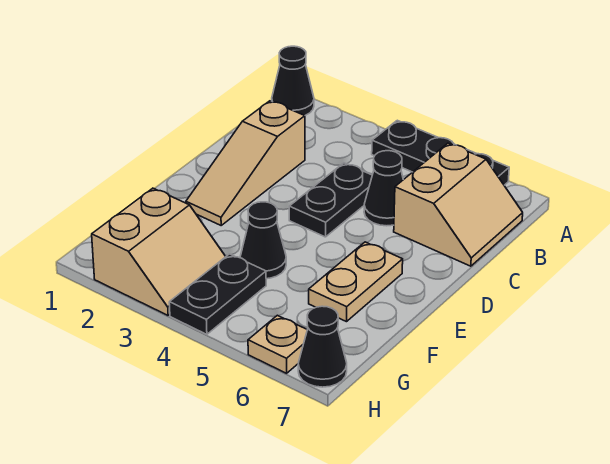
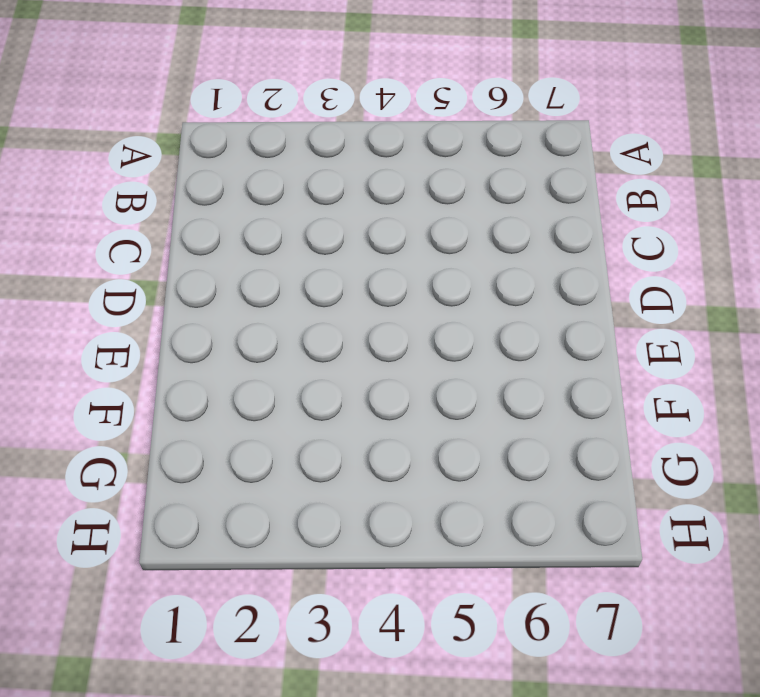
none -> black cone A1 level 1
none -> black plate A4:A6 level 1
none -> tan slope B6:C7 level 1 top 6

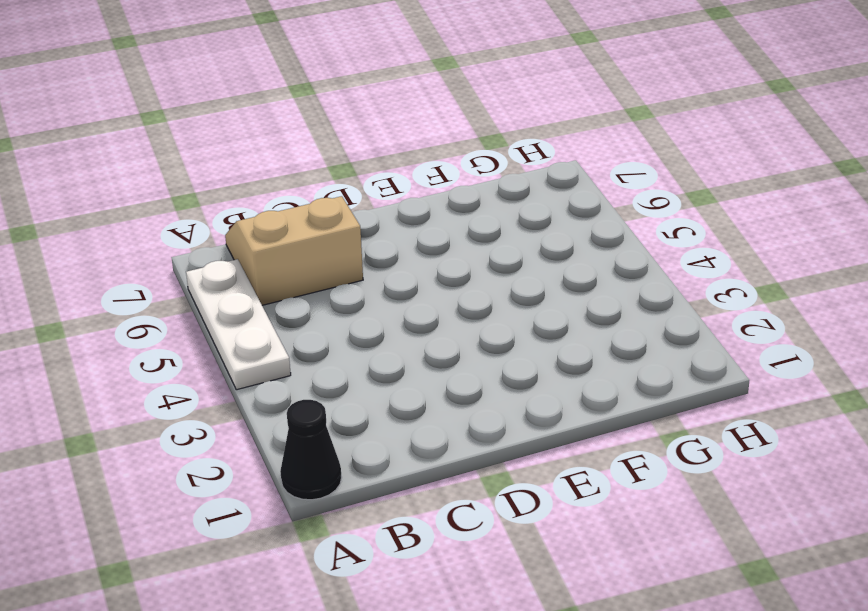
white plate A4:A6 level 1 -> black plate A4:A6 level 1
none -> tan slope C2:E2 level 1 top C
none -> black plate C4:D4 level 1
none -> black cone C5 level 1

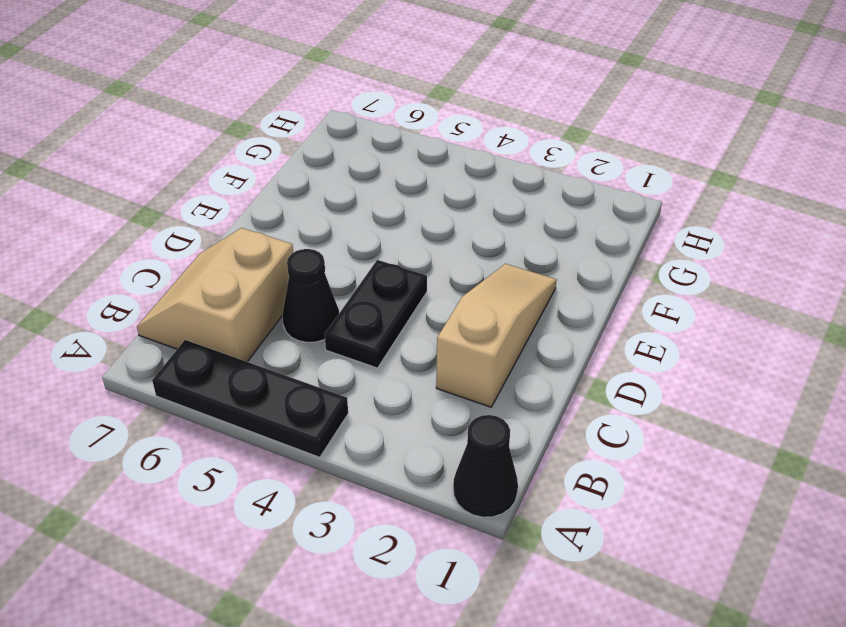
none -> tan plate E6:F6 level 1
none -> black cone F4 level 1
none -> tan slope G2:H3 level 1 top 2

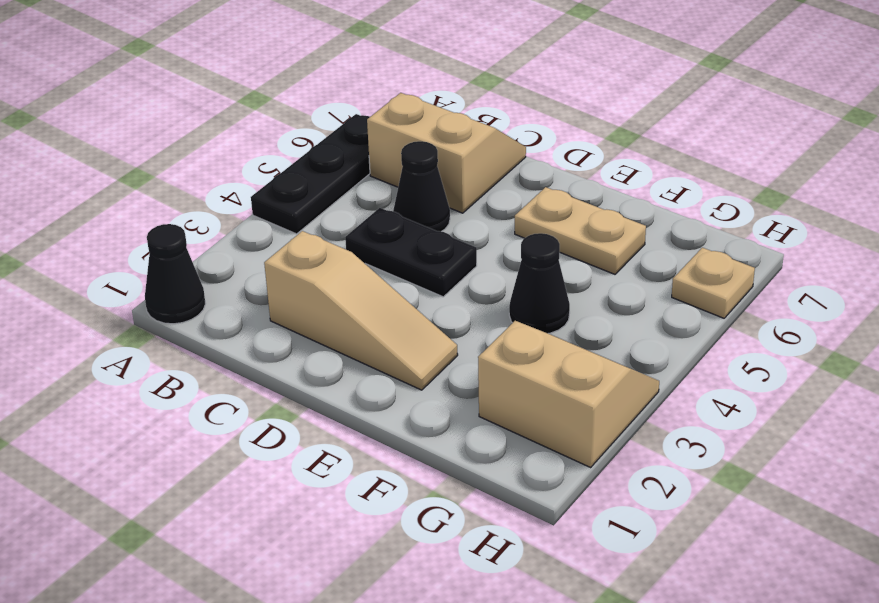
none -> black plate G4:H4 level 1
none -> black cone H7 level 1

